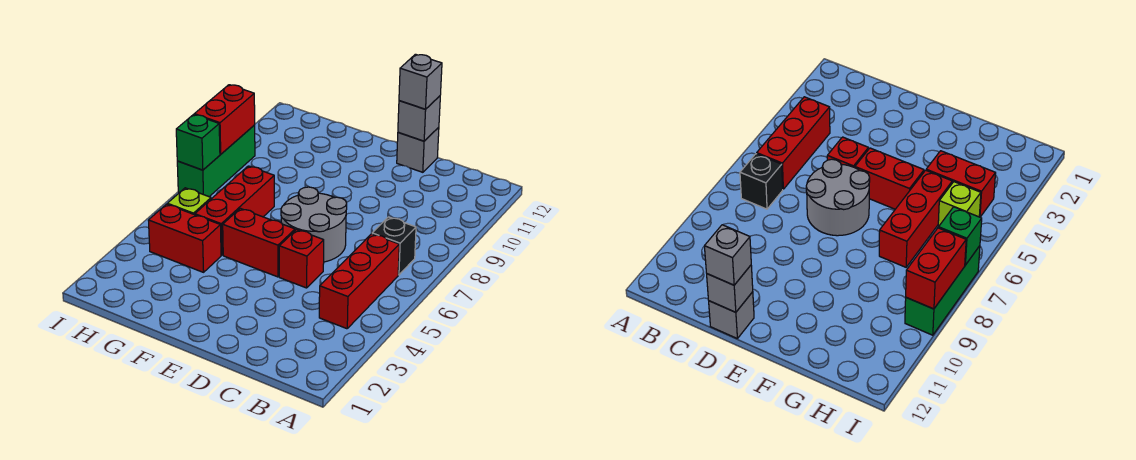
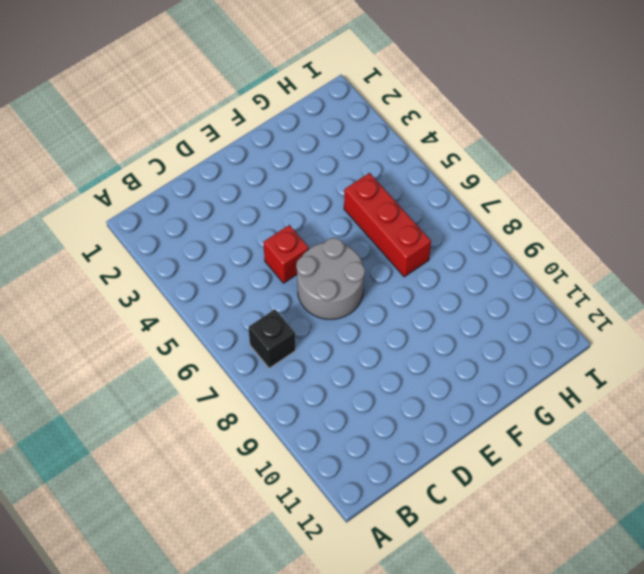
none -> red brick B4:B6 level 1
none -> grey brick D12 level 1
none -> red brick E5:F5 level 1

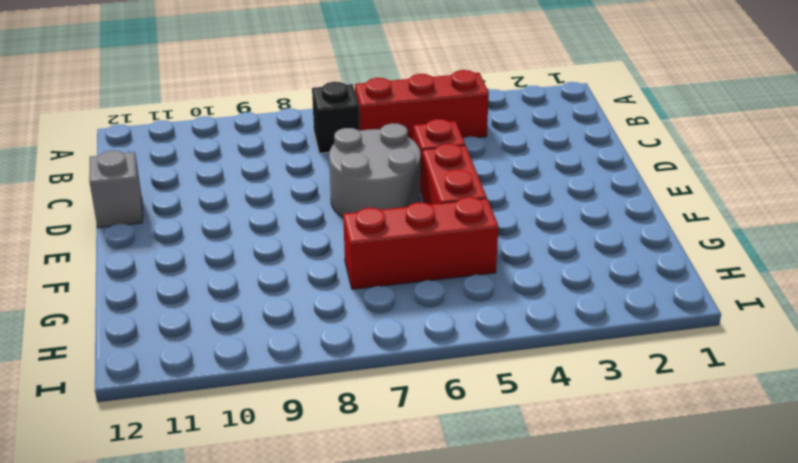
none -> red brick G4:H4 level 1
none -> lime brick H5 level 1
none -> green brick I7:I9 level 1

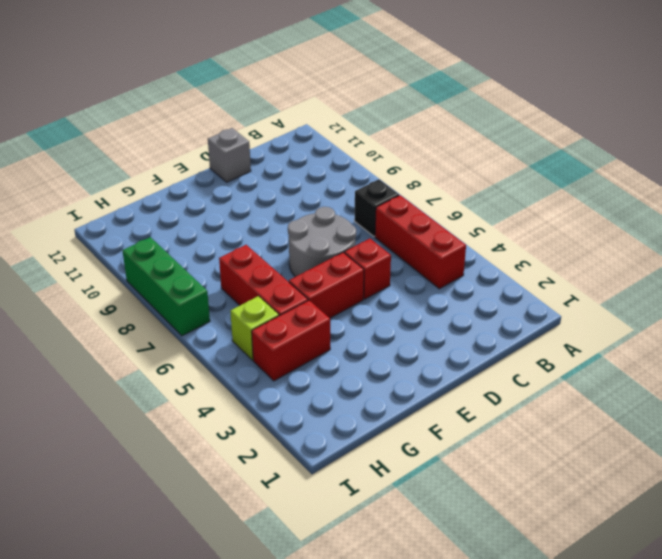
none -> grey brick D12 level 2
none -> green brick I7 level 2
none -> red brick I8:I9 level 2

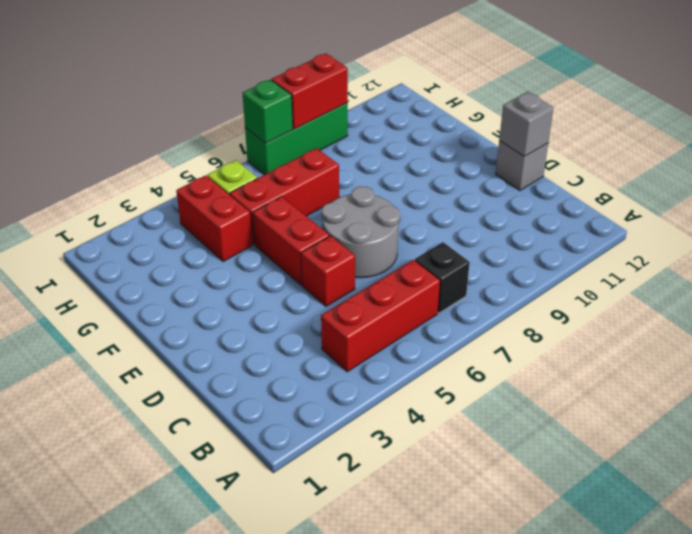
none -> grey brick D12 level 3

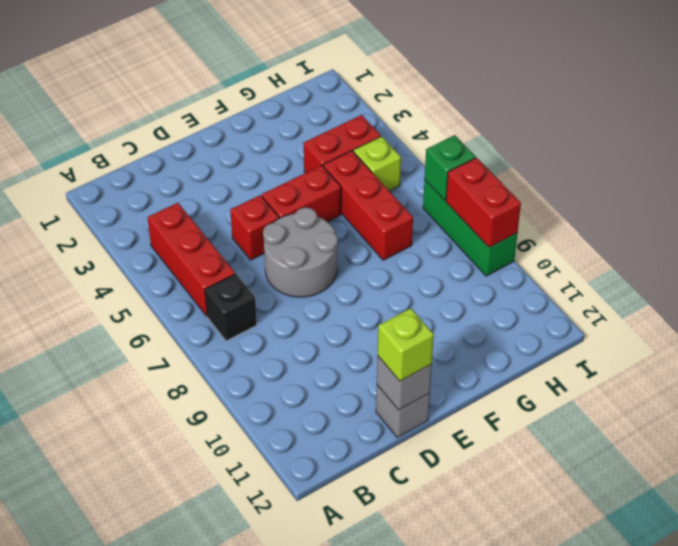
lime brick D12 level 3 -> grey brick D12 level 3

